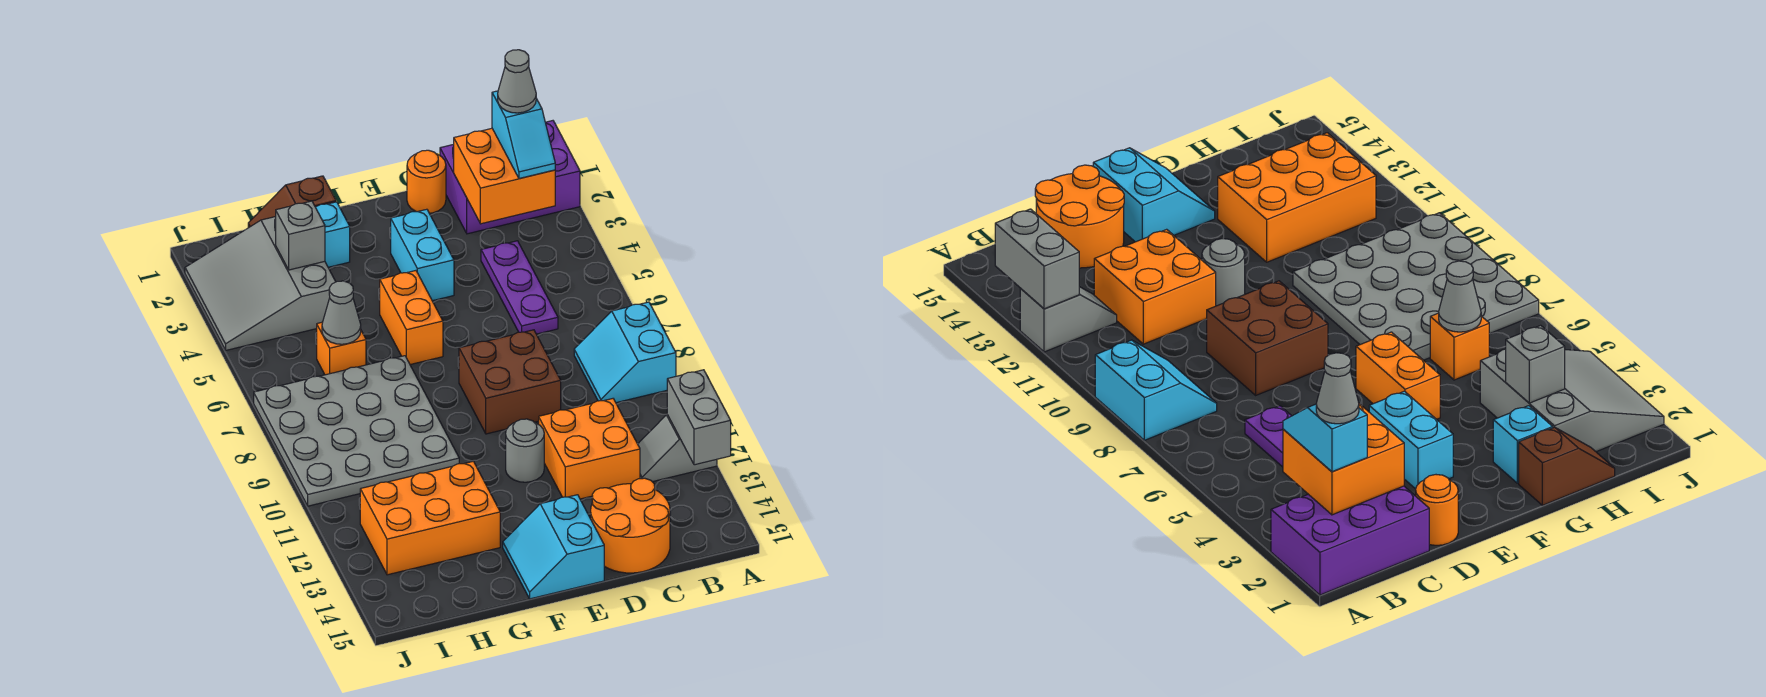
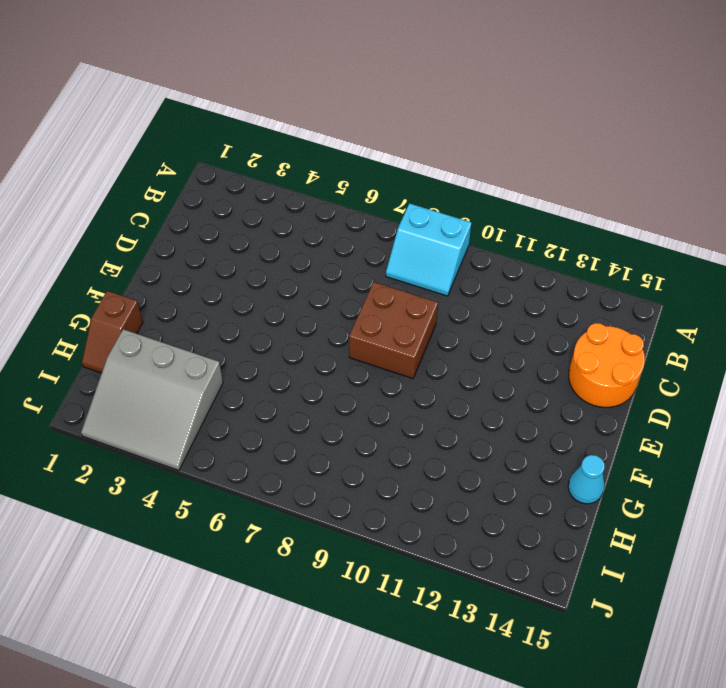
cyan cone G15 level 1 -> none
none -> purple brick A1:C2 level 1
none -> grey slope A12:B12 level 1 top A
none -> purple plate C4:C6 level 1

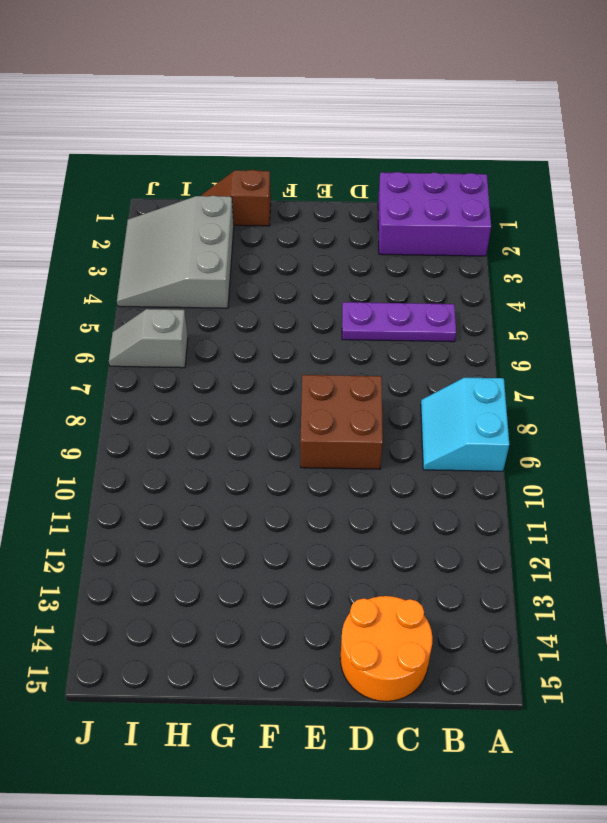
purple plate B5:D5 level 1 -> purple plate C4:C6 level 1
grey slope I6:J6 level 1 top I -> grey slope A12:B12 level 1 top A
none -> orange brick C11:D12 level 1
none -> orange round brick D1 level 1
none -> cyan brick E3:E4 level 1

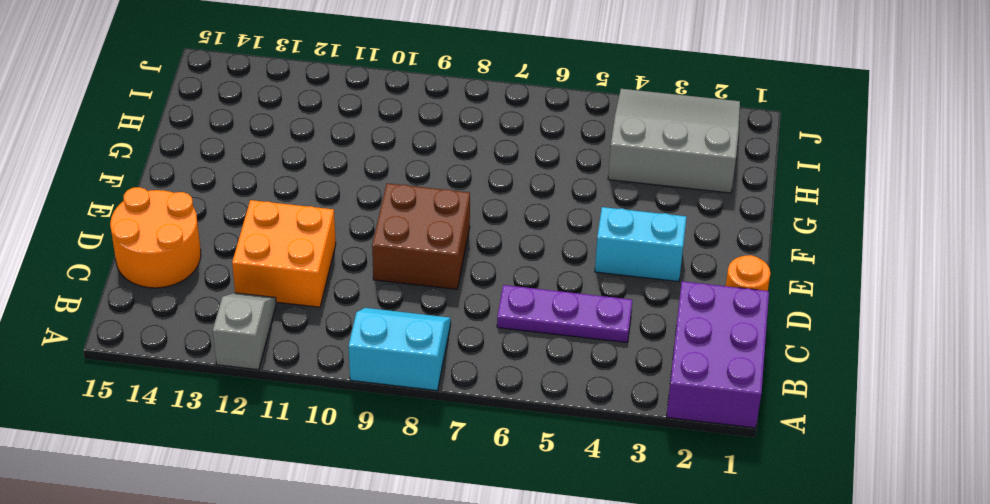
none -> grey round brick E11 level 1
none -> cyan slope E14:F15 level 1 top E
none -> orange brick F5:F6 level 1

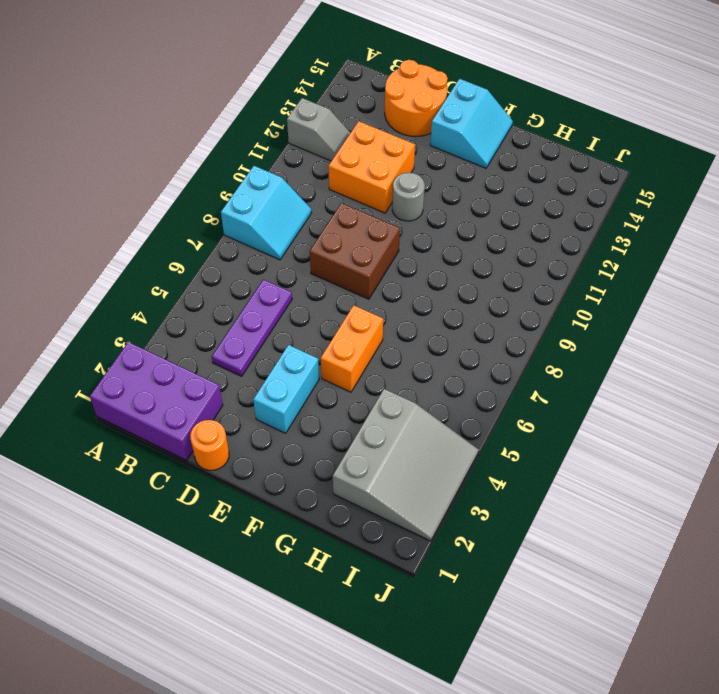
none -> brown slope G1:H1 level 1 top G
none -> cyan brick G2 level 1
none -> grey plate G7:J10 level 1

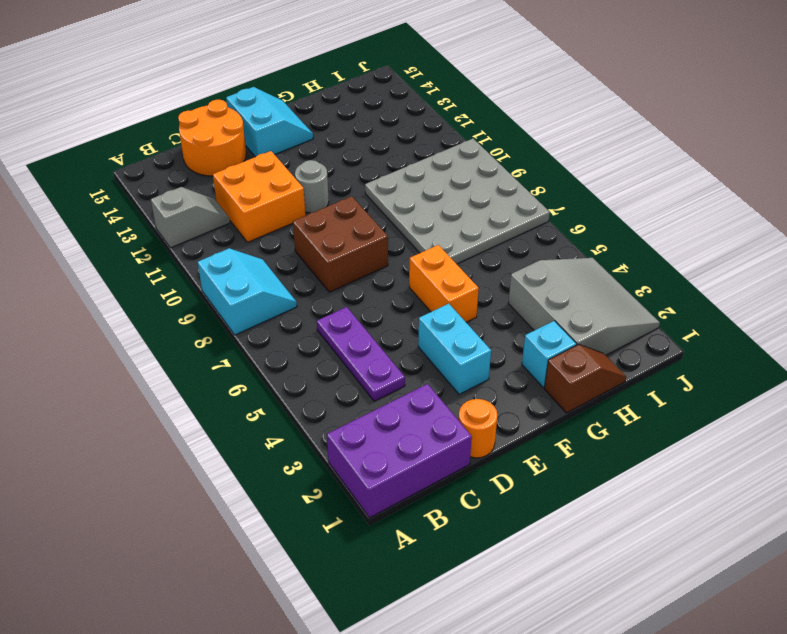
none -> orange brick G12:I13 level 1
none -> orange brick H6 level 1
none -> grey brick A12:A13 level 2

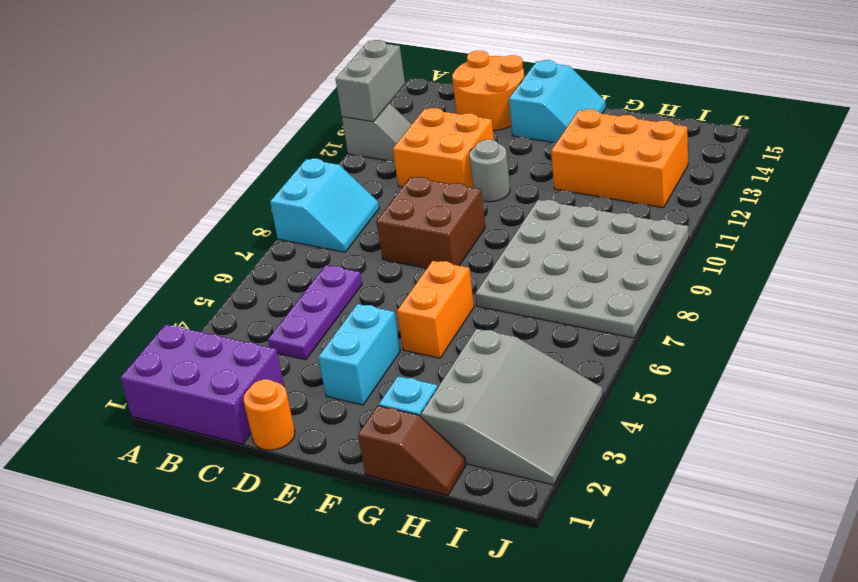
none -> orange brick H6 level 1
none -> orange brick B2:C3 level 2
none -> grey brick H3 level 2

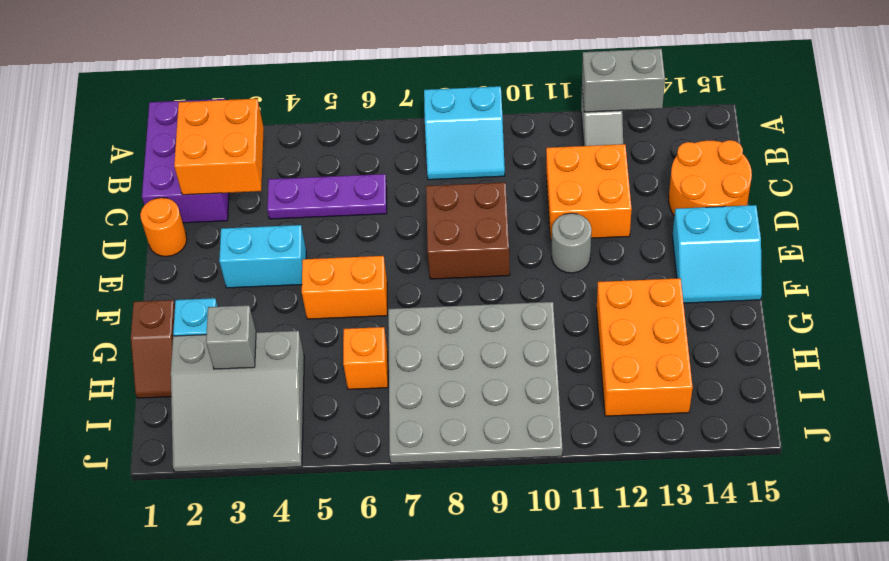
none -> grey cone H6 level 2
none -> cyan slope B2:B3 level 3 top 2
none -> grey cone B2 level 4

